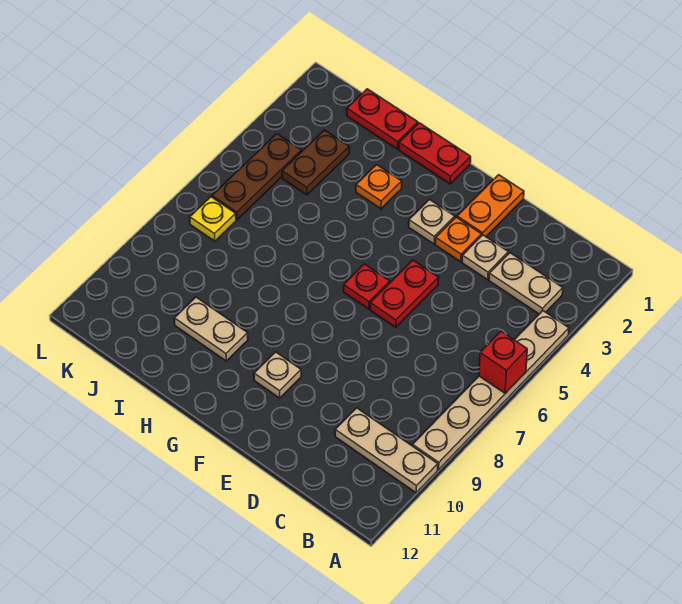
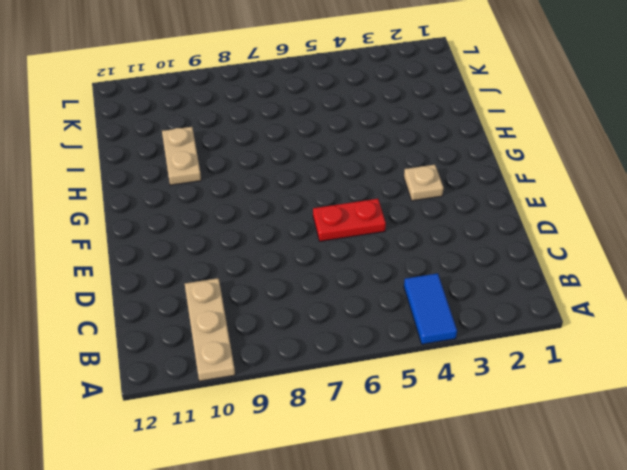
blue tile A4:B4 level 1 -> tan plate A4:A9 level 1
none -> tan plate B3:C3 level 1
none -> tan plate D3 level 1
none -> orange plate E1:E2 level 1

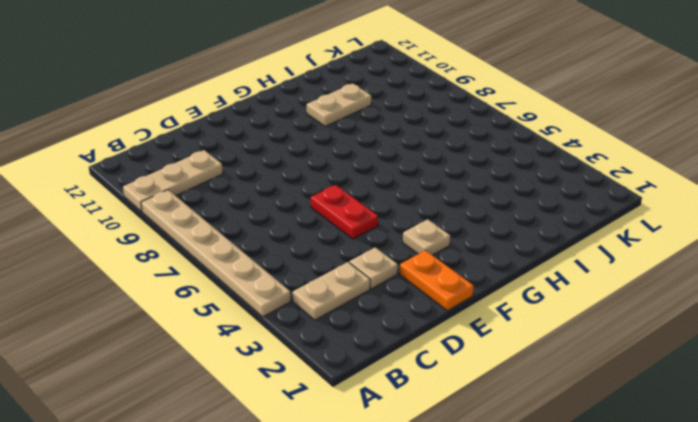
none -> orange plate E3 level 1
none -> red plate F6 level 1
none -> tan plate F10 level 1

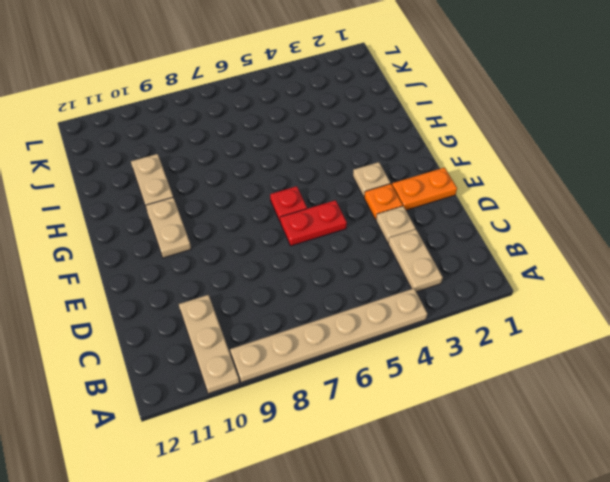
tan plate F10:G10 level 1 -> tan plate F10 level 1
none -> red plate G1:H1 level 1
none -> orange plate H3 level 1
none -> red plate I1:J1 level 1

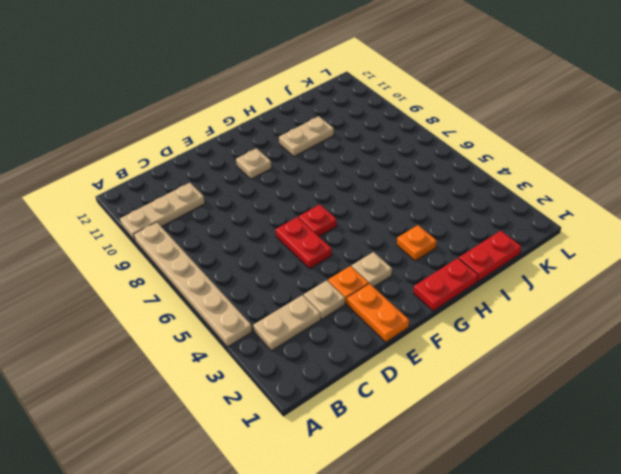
none -> brown plate J3:J4 level 1
none -> brown plate K4:K6 level 1
none -> yellow plate K7 level 1

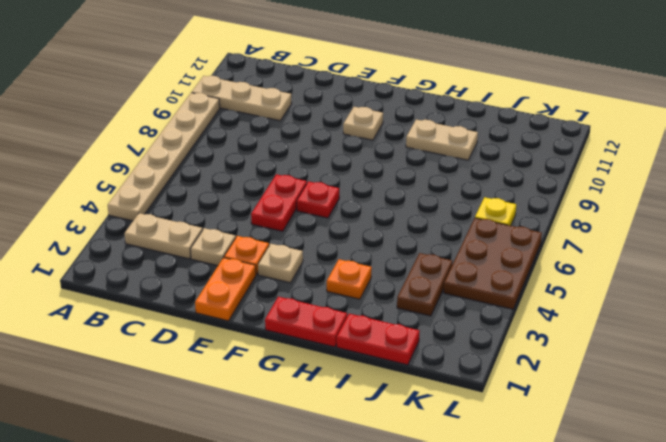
brown plate K4:L6 level 1 -> brown plate K4:K6 level 1
none -> red brick A6 level 2

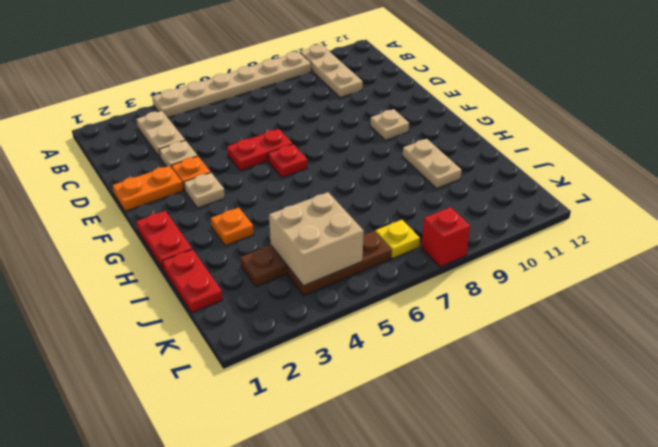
tan brick J4:K5 level 2 -> none
red brick L8 level 1 -> red brick A6 level 2

